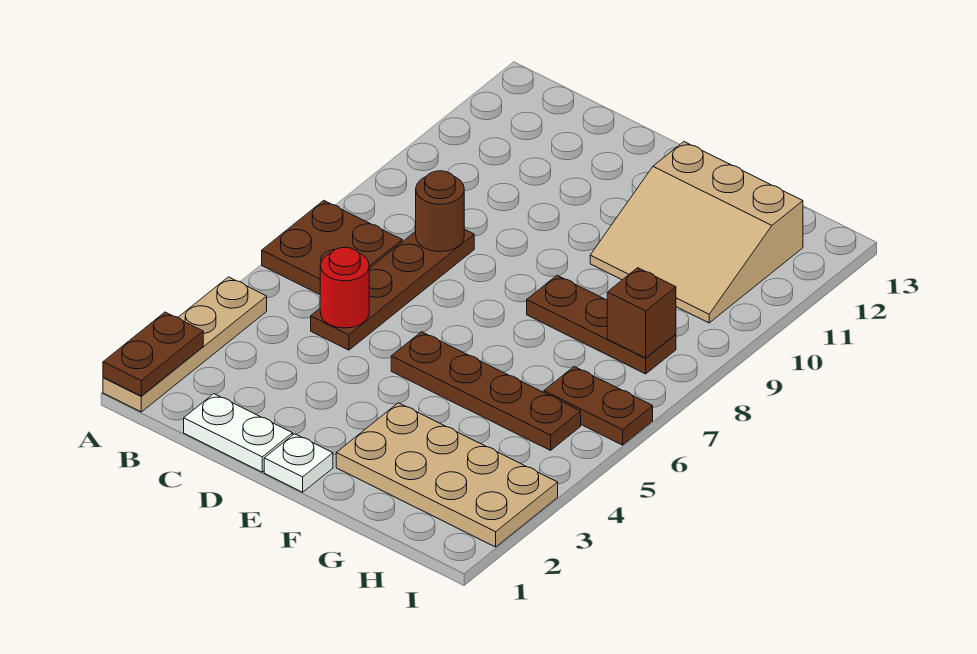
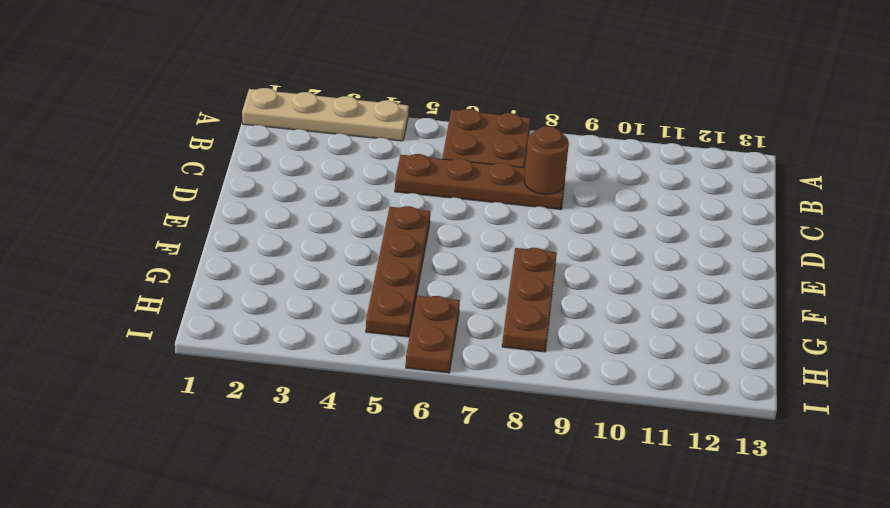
none -> white plate C1:D1 level 1
none -> white plate E1 level 1
none -> tan plate F2:I3 level 1

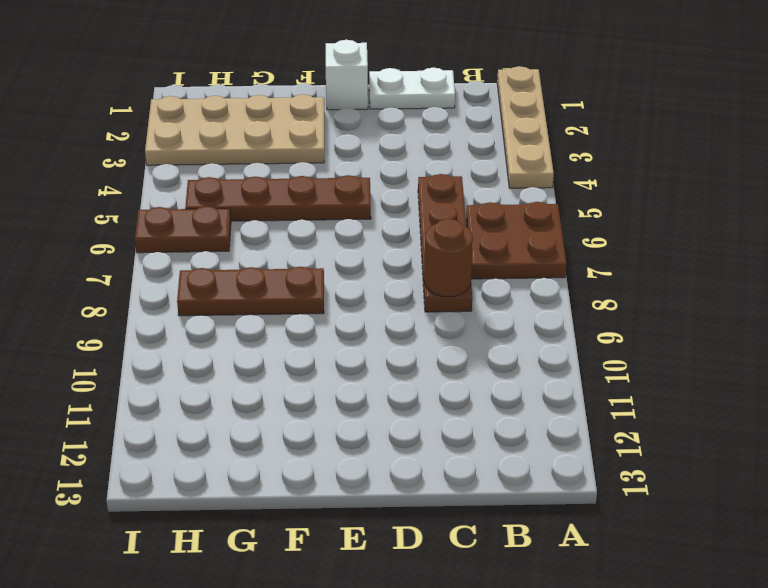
white brick E1 level 1 -> white plate E1 level 1
none -> tan slope F10:H12 level 1 top 12
none -> brown plate A1:A2 level 2
none -> red round brick C5 level 2

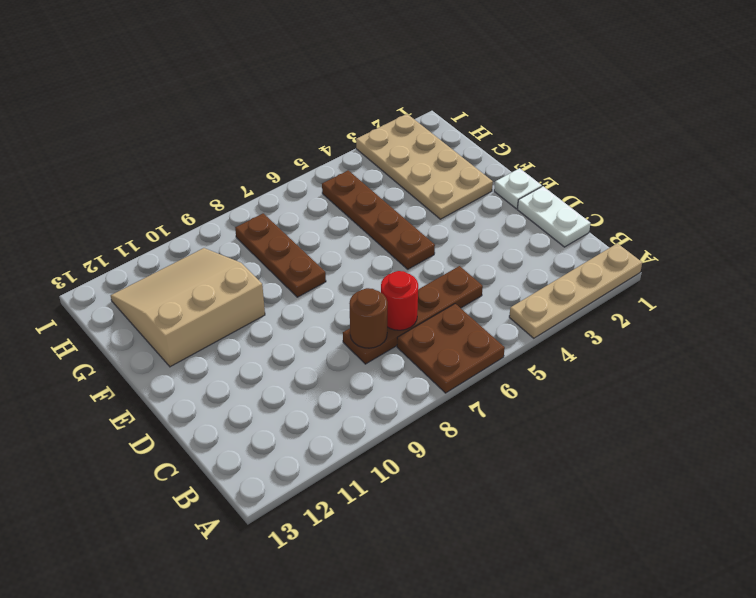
red round brick C7 level 2 -> red round brick C5 level 2
tan slope F10:H12 level 1 top F -> tan slope F10:H12 level 1 top 12
none -> brown plate H6:I6 level 1
none -> brown plate A1:A2 level 2
none -> brown brick H8 level 2

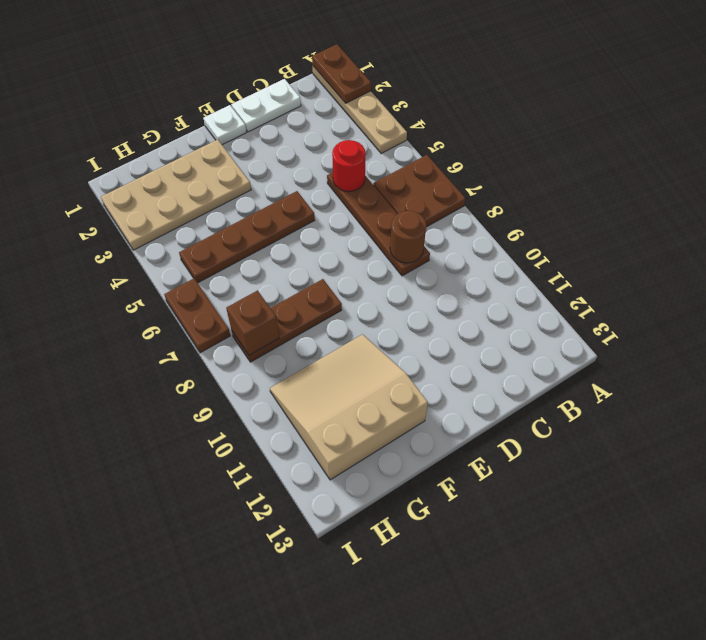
brown plate I6:I7 level 1 -> brown plate H6:I6 level 1

